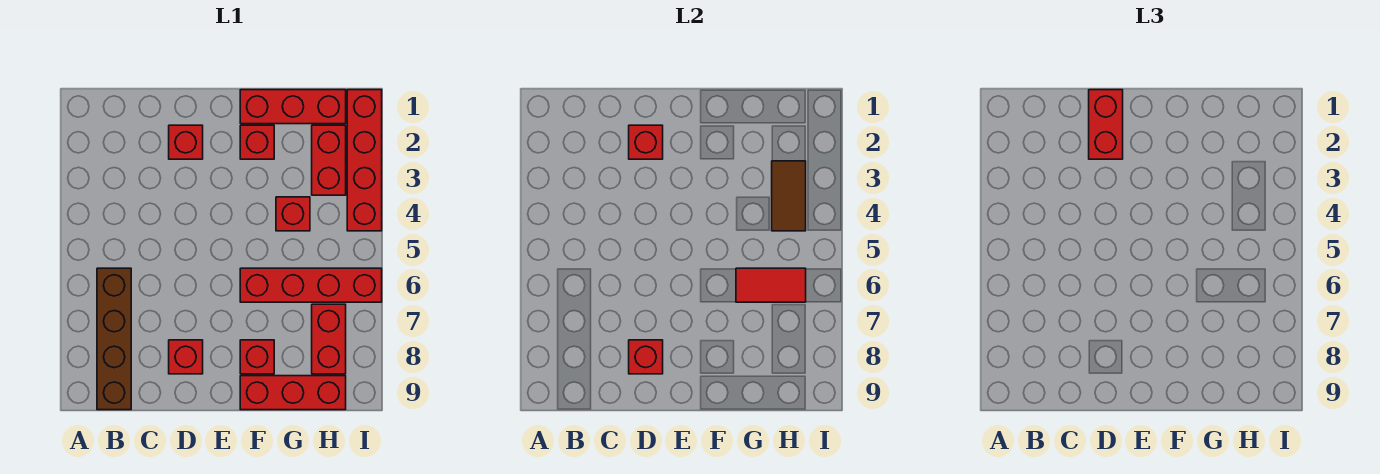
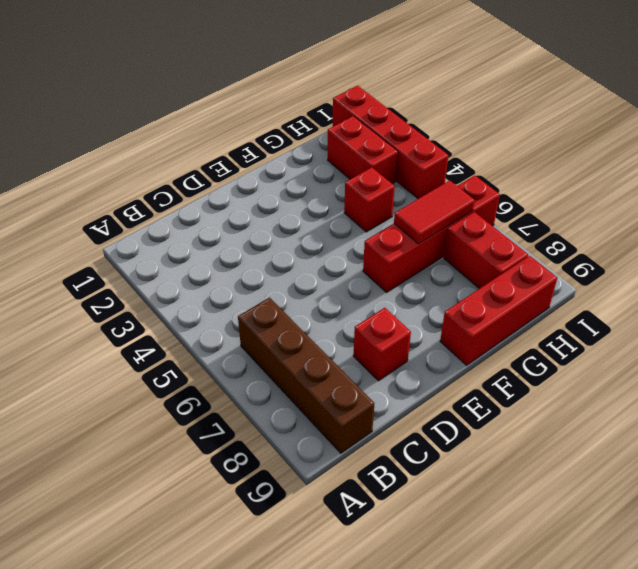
none -> red brick D2 level 1
none -> red brick F1:H1 level 1
none -> red brick F2 level 1

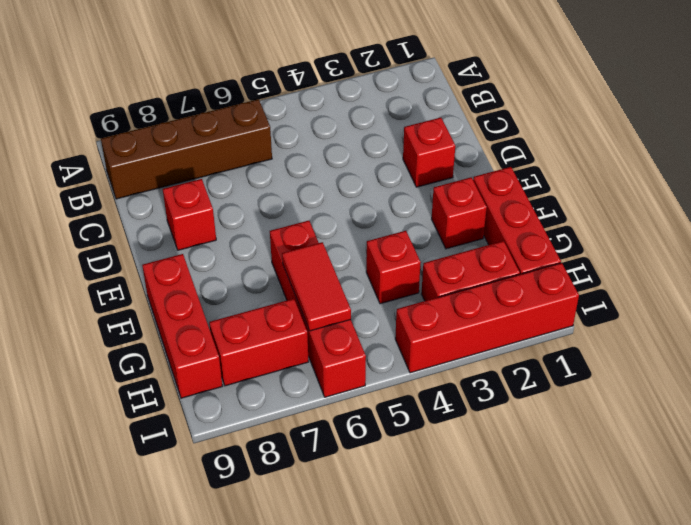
none -> red brick F8 level 1
none -> red brick D2 level 2
none -> red brick D8 level 2

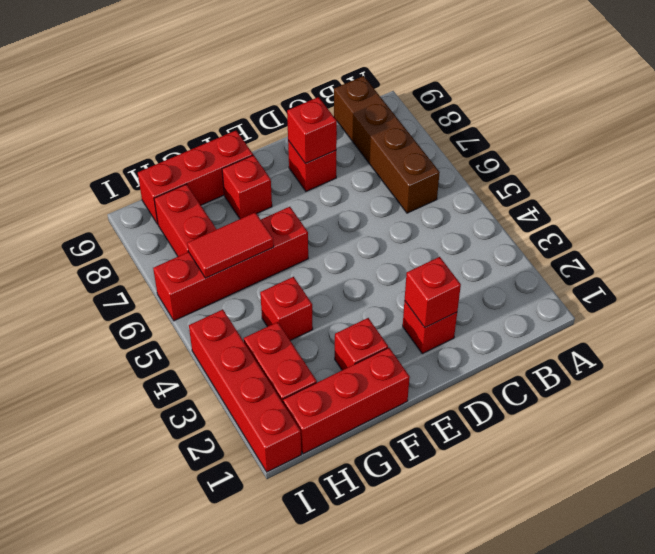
none -> brown tile H3:H4 level 2
none -> red brick D1:D2 level 3

